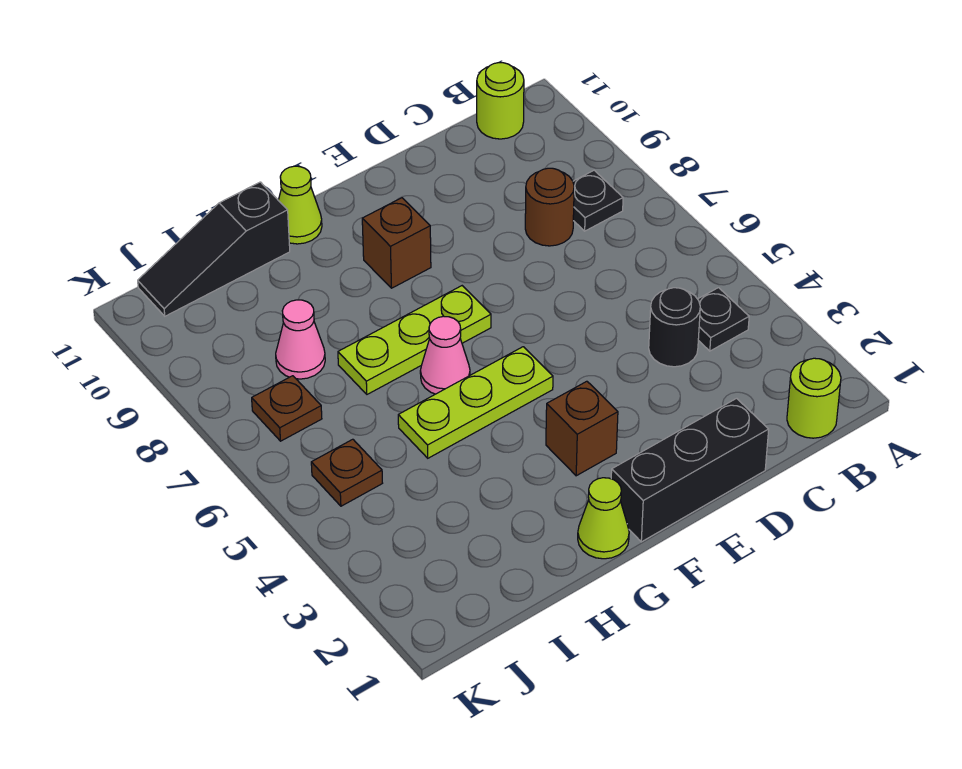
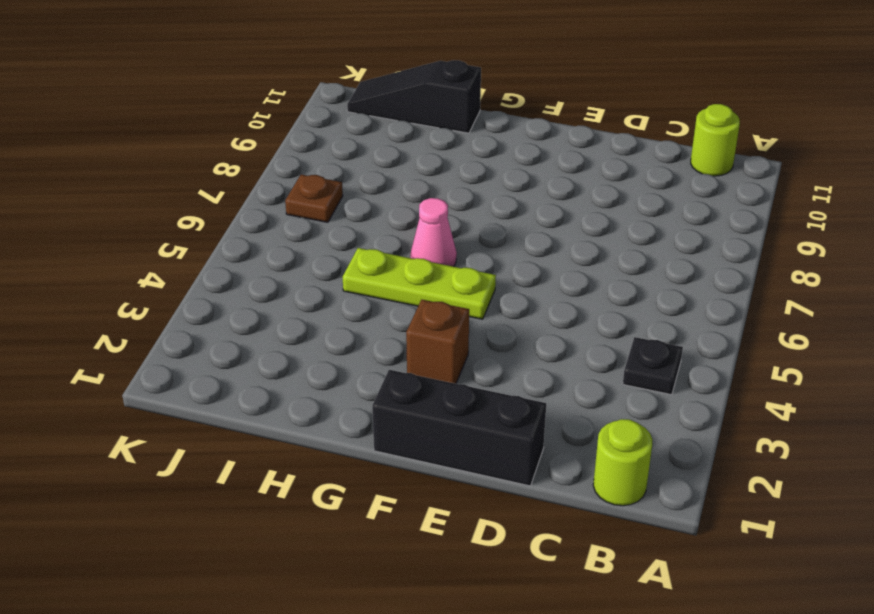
none -> black plate B8 level 1
none -> black round brick C4 level 1
none -> brown round brick C8 level 1

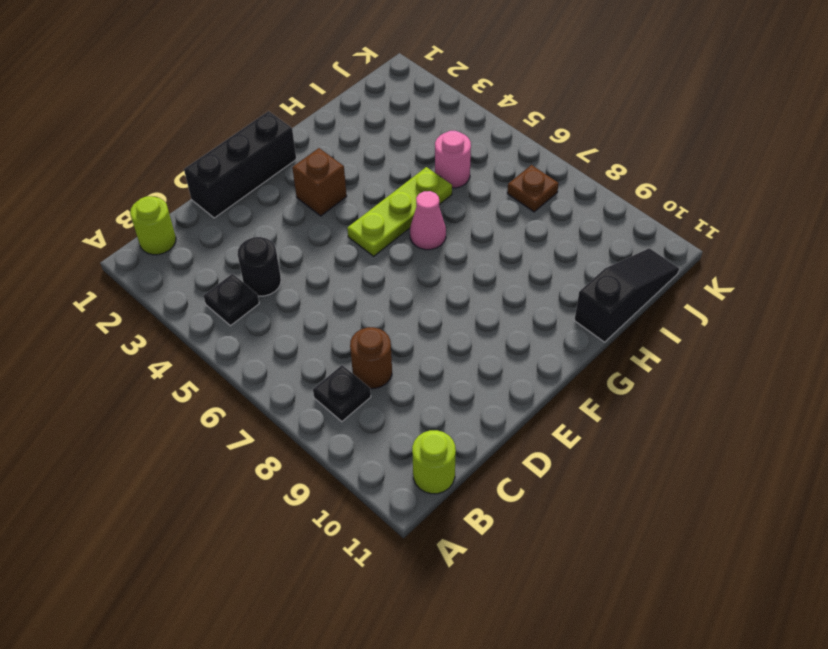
pink round brick I5 level 1 -> none
none -> lime plate F7:H7 level 1
none -> brown brick F9 level 1
none -> lime cone G1 level 1

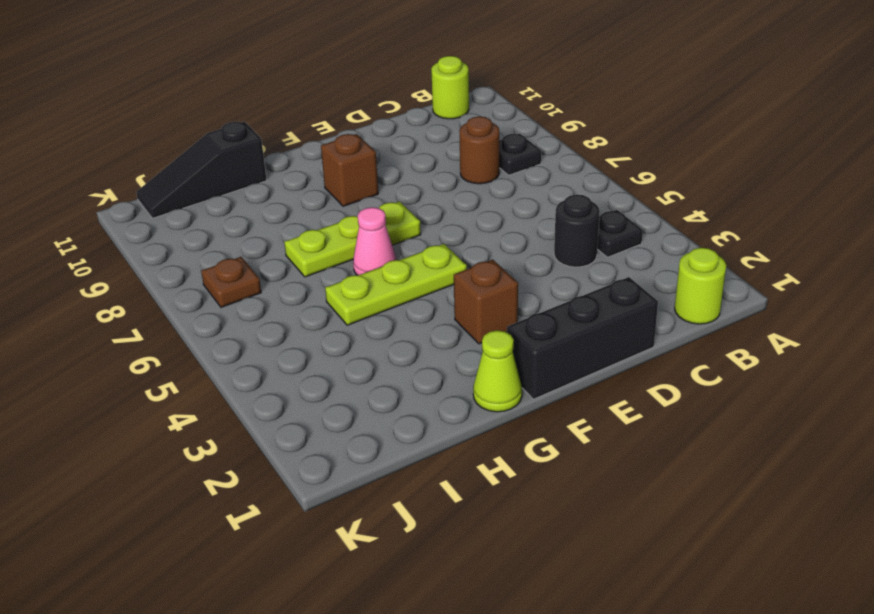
none -> lime cone G11 level 1
none -> pink cone I8 level 1
none -> brown plate J5 level 1

